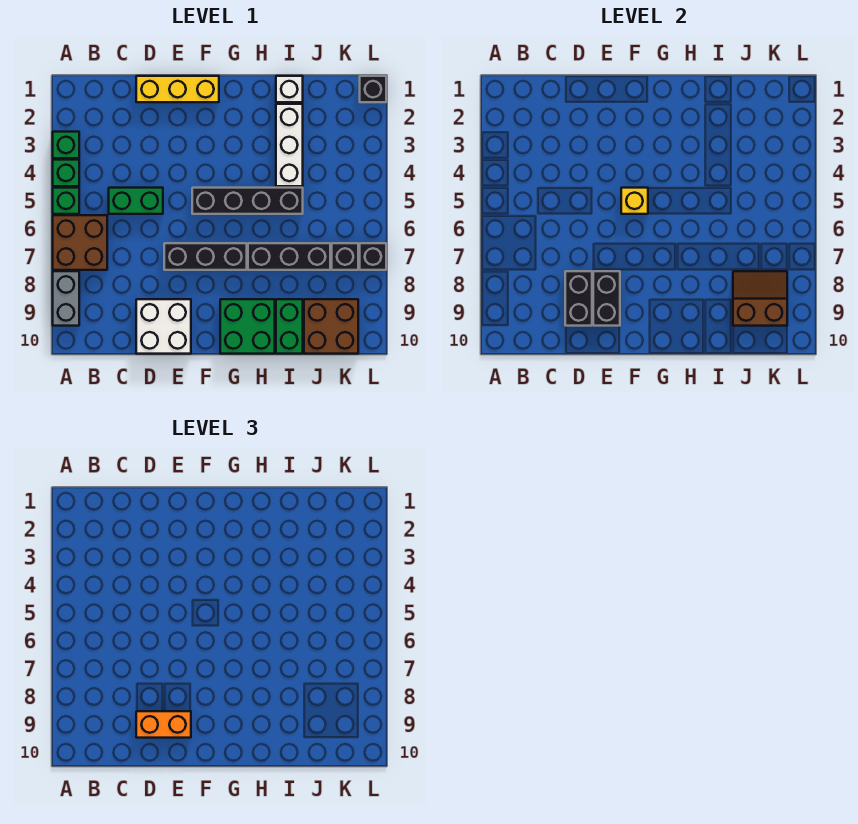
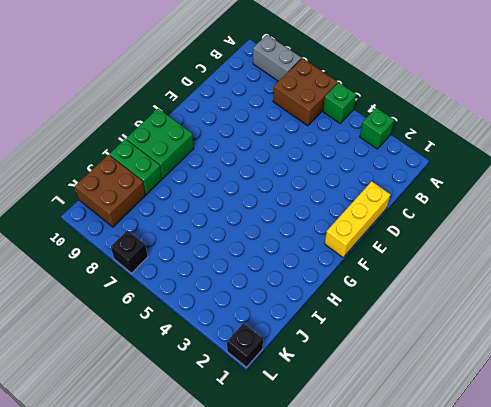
none -> green brick A4 level 1
none -> green brick C5:D5 level 1
none -> white brick D9:E10 level 1

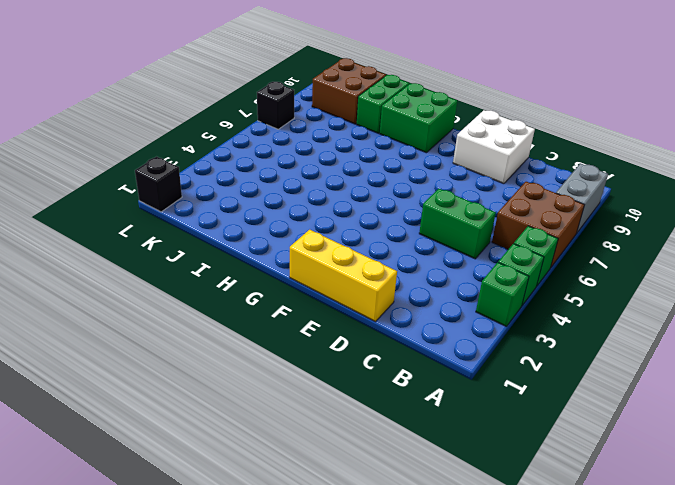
none -> black brick E7:G7 level 1
none -> black brick F5:I5 level 1
none -> black brick H7:J7 level 1

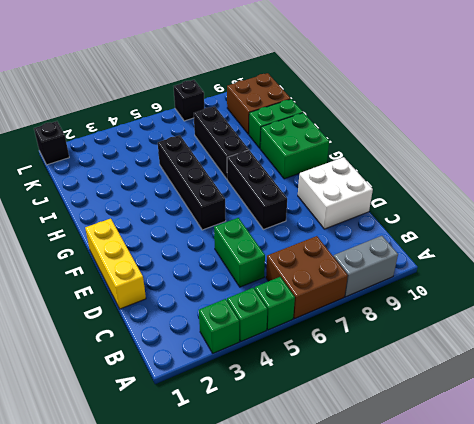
none -> white brick I1 level 1
none -> white brick I2:I4 level 1
none -> black brick K7 level 1

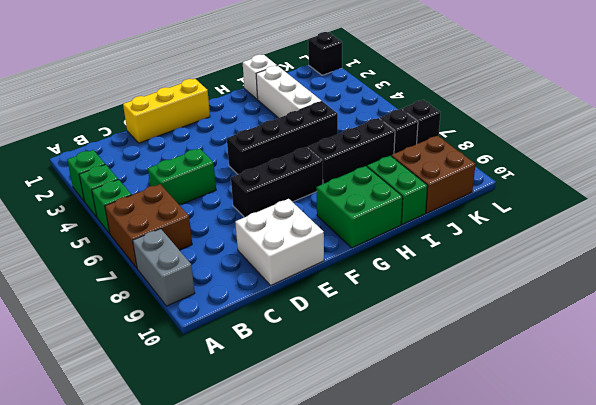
none -> black brick D8:D9 level 2
none -> black brick E8:E9 level 2
none -> yellow brick F5 level 2

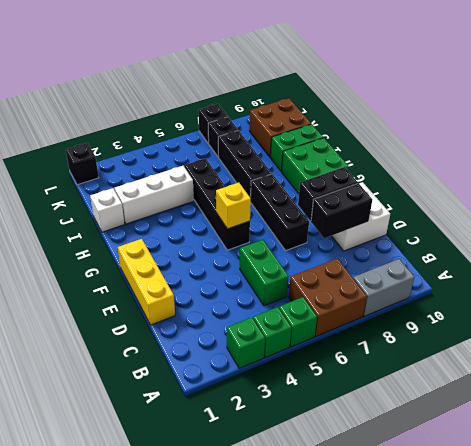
none -> brown slope J8:K9 level 2 top 9
none -> orange brick D9:E9 level 3

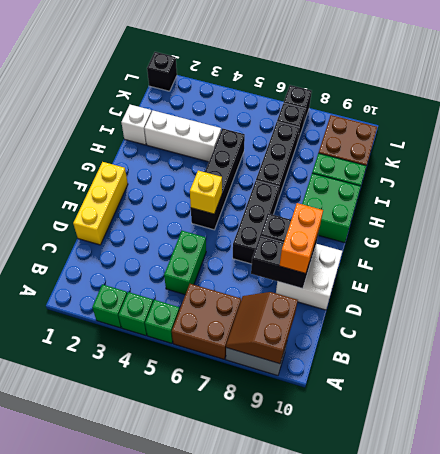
brown slope A8:B9 level 2 top 9 -> brown slope J8:K9 level 2 top 9

